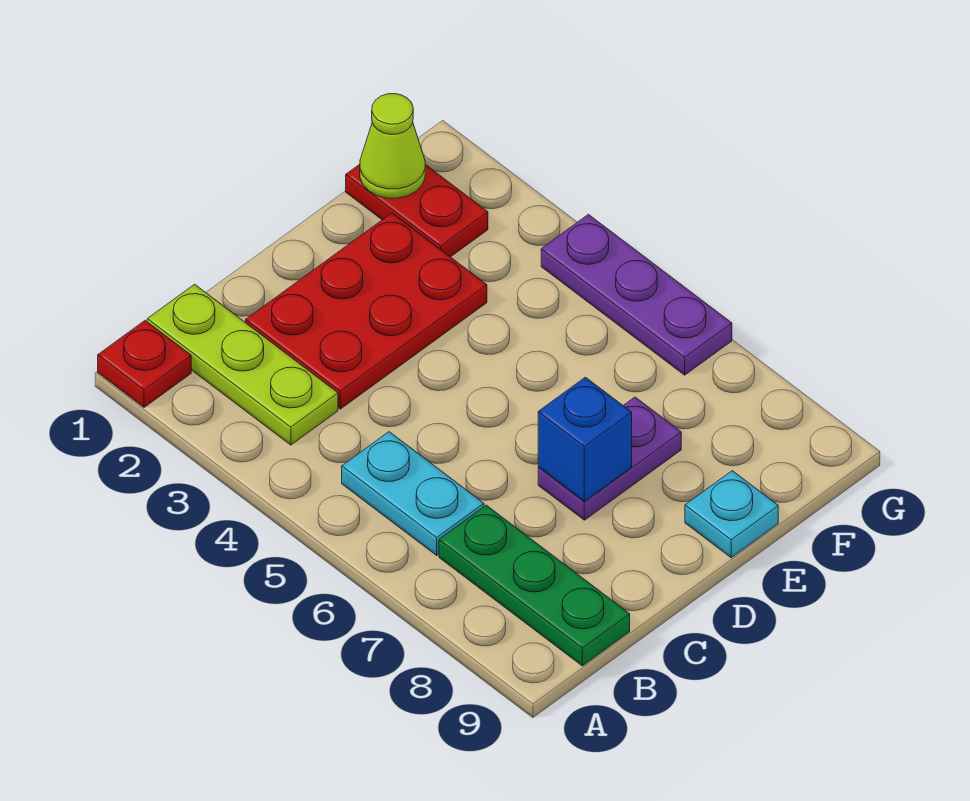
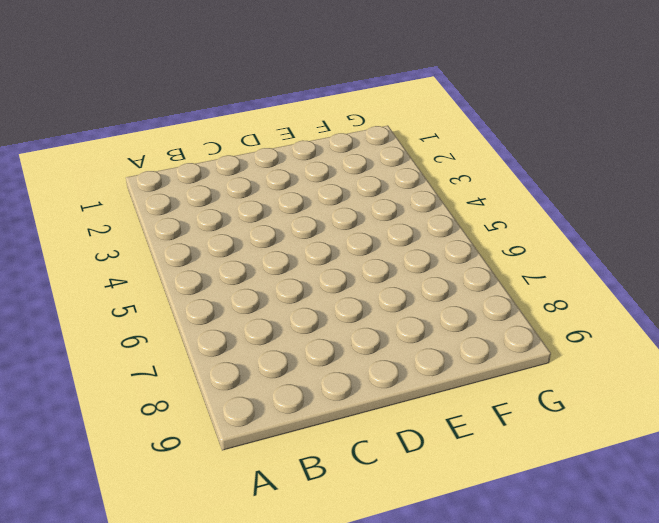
none -> red plate A1 level 1
none -> lime plate B1:B3 level 1

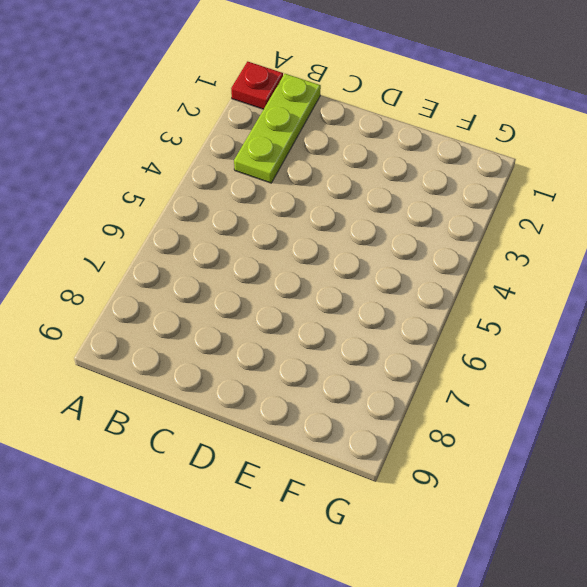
none -> cyan plate B5:B6 level 1
none -> green plate B7:B9 level 1

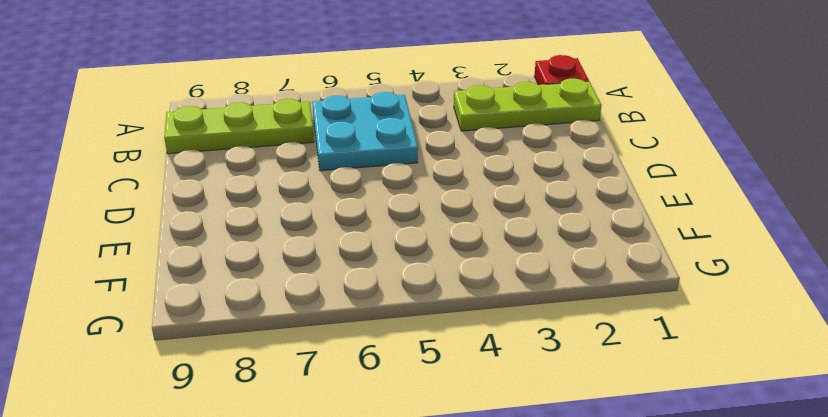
cyan plate B5:C6 level 1 -> cyan plate B5:B6 level 1
lime plate B7:B9 level 1 -> green plate B7:B9 level 1
none -> red plate C2:E3 level 1
none -> purple plate D7:E7 level 1

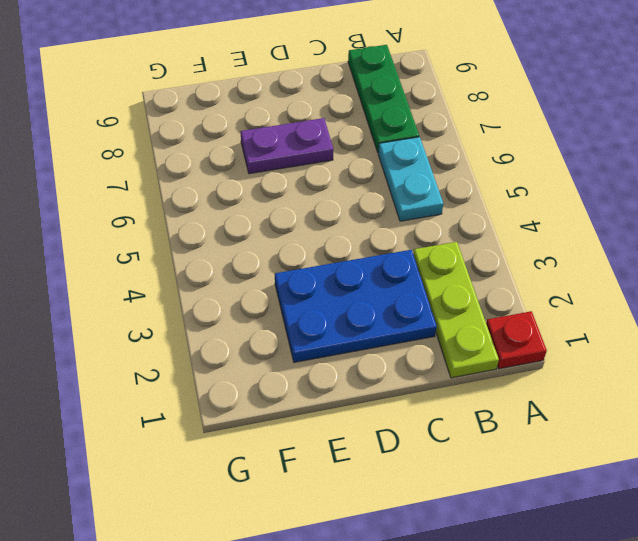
blue plate C2:E3 level 1 -> red plate C2:E3 level 1
none -> cyan plate E9 level 1
none -> red plate F1:F2 level 1

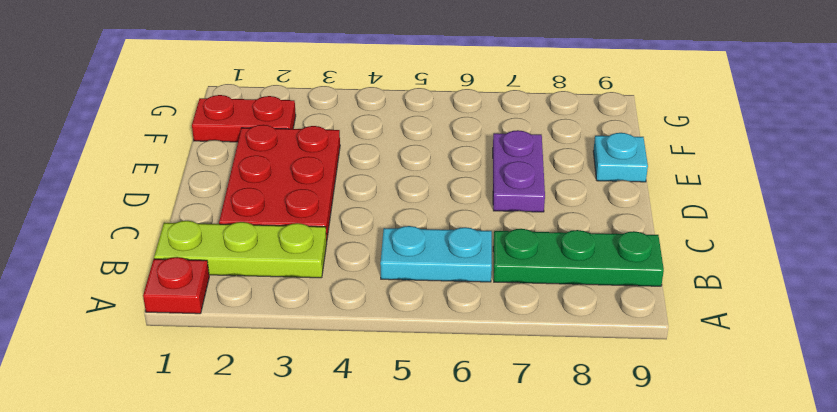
none -> purple plate G4:G6 level 1
none -> blue brick D7 level 2

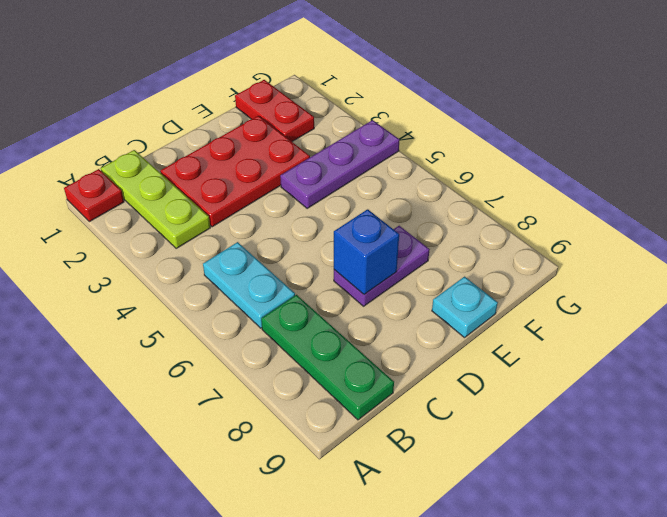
purple plate E4:G4 level 1 -> purple plate G4:G6 level 1
none -> lime cone F1 level 2

